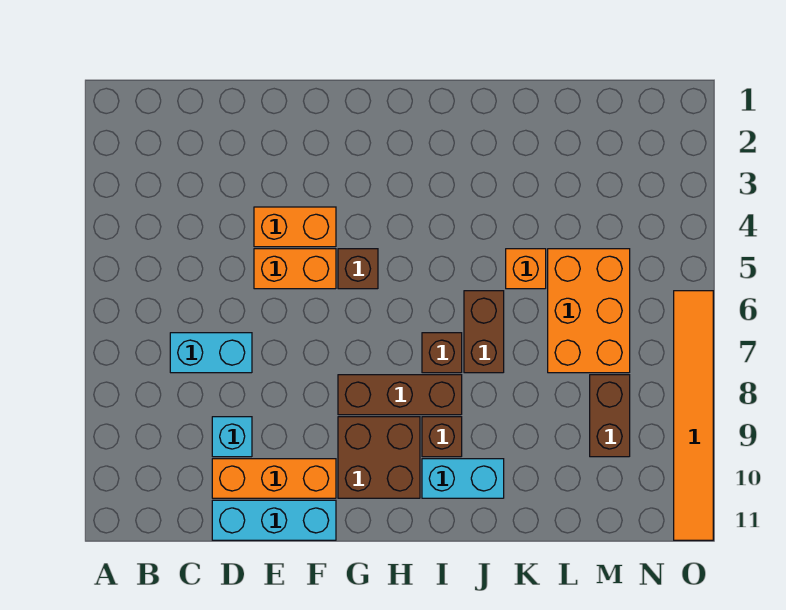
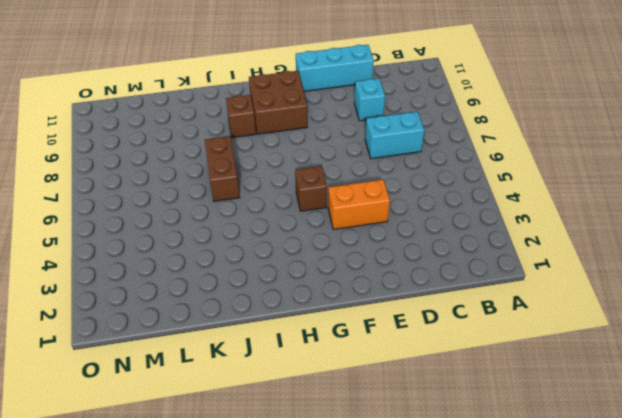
none -> orange brick D10:F10 level 1
none -> orange brick E5:F5 level 1
none -> brown brick G8:I8 level 1

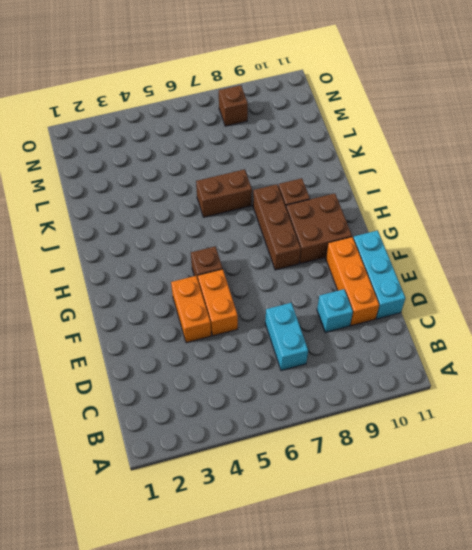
brown brick N8 level 1 -> brown brick I7 level 1
none -> cyan brick I10:J10 level 1
none -> orange brick K5 level 1
none -> orange brick L5:M7 level 1

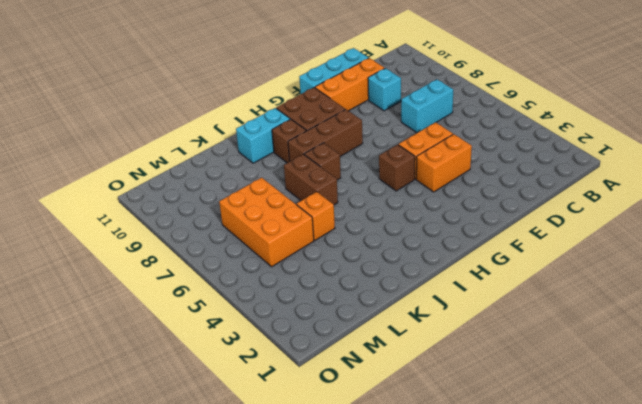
none -> brown brick M8:M9 level 1
none -> orange tile O6:O11 level 1

